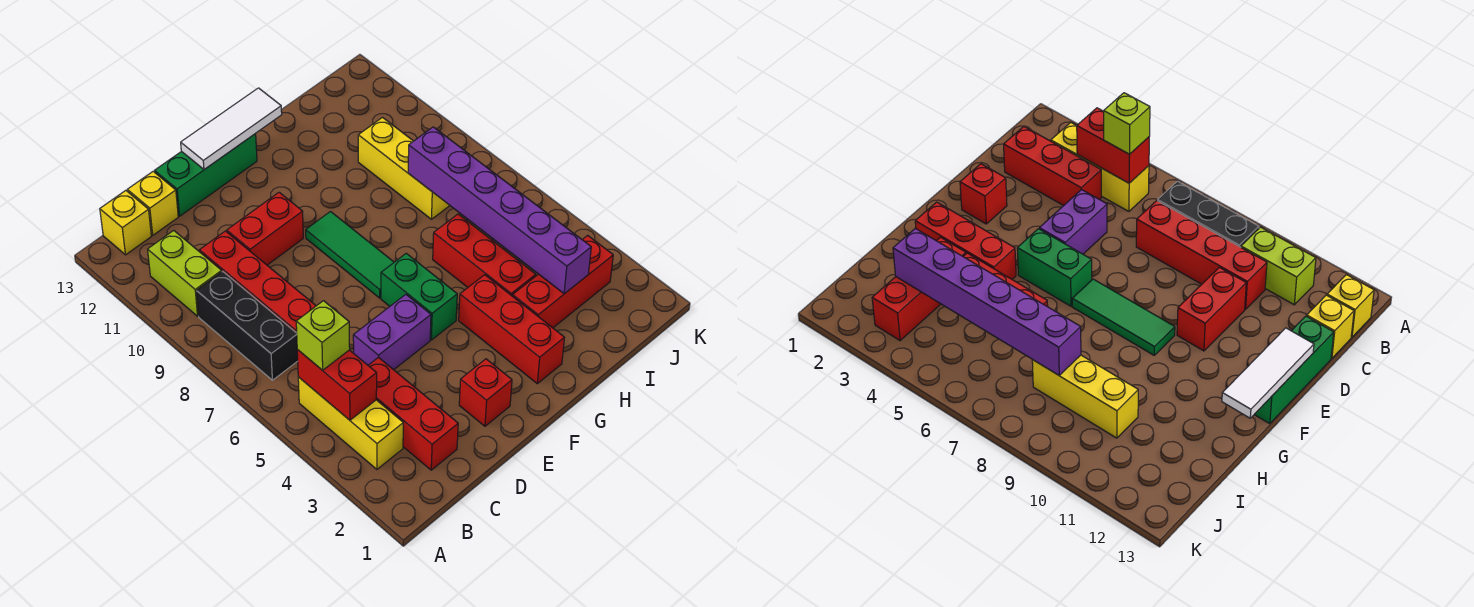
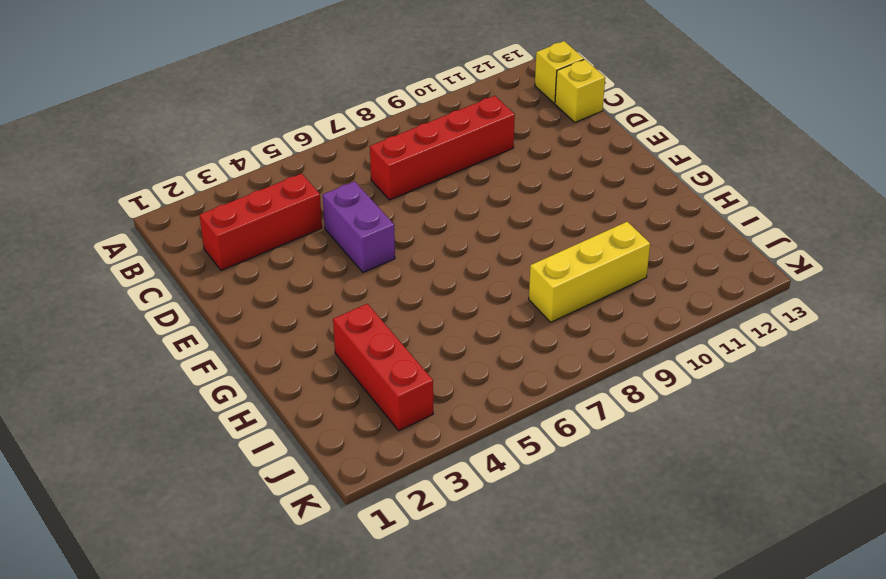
none -> yellow brick B3:B5 level 1
none -> black brick B7:B9 level 1
none -> lime brick B10:B11 level 1

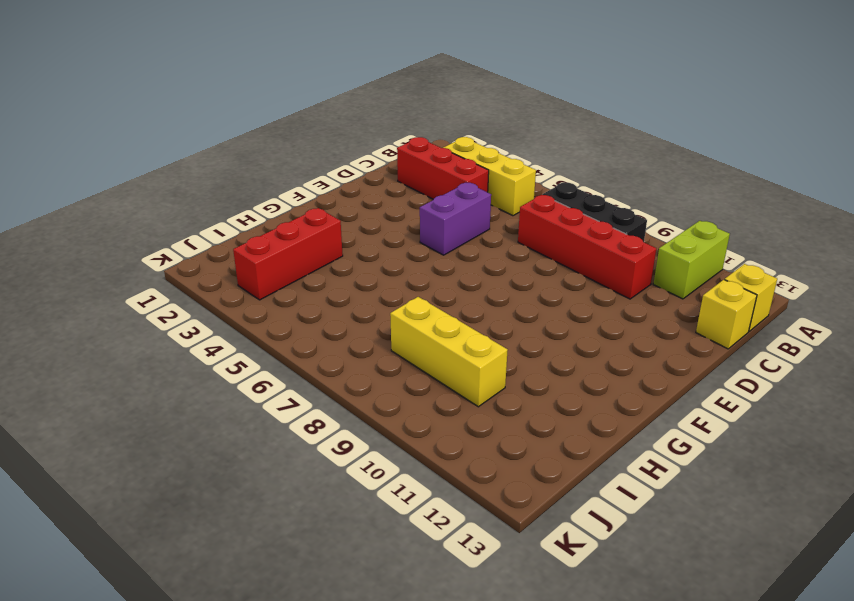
lime brick A11:B11 level 1 -> lime brick B10:B11 level 1
none -> red brick D10:E10 level 1
none -> green brick D13:F13 level 1
none -> red brick E2 level 1

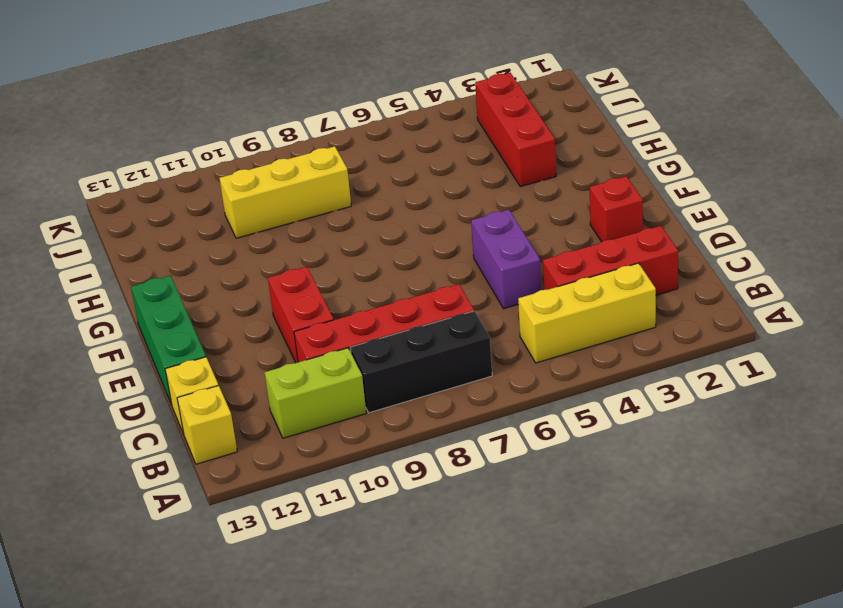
none -> green brick F5:F6 level 1
none -> green tile F7:F9 level 1
none -> red brick G2:G4 level 1

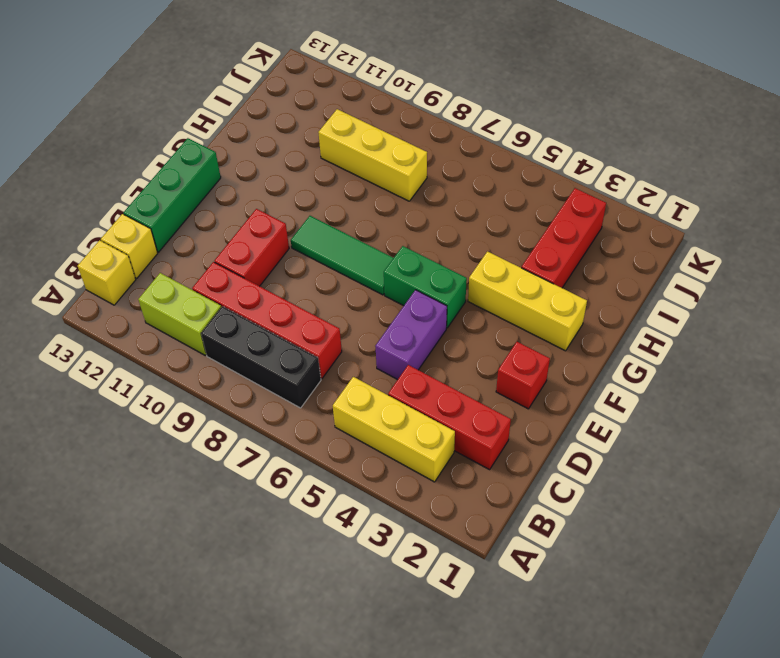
yellow brick G2:G4 level 1 -> red brick G2:G4 level 1
none -> red brick H4:H6 level 1
none -> red brick B4:B5 level 2
none -> white tile E13:G13 level 2

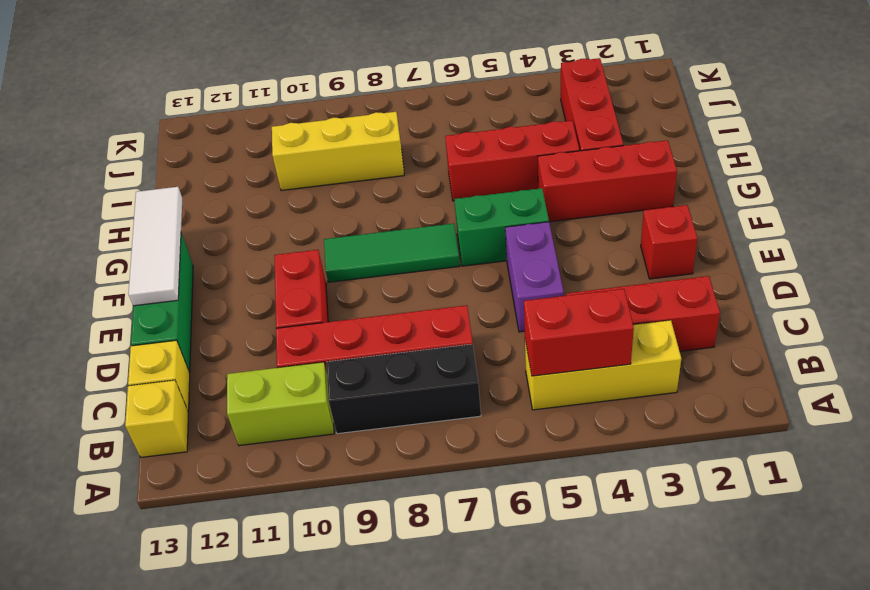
none -> purple brick I3:I8 level 2
none -> lime brick B5 level 3

